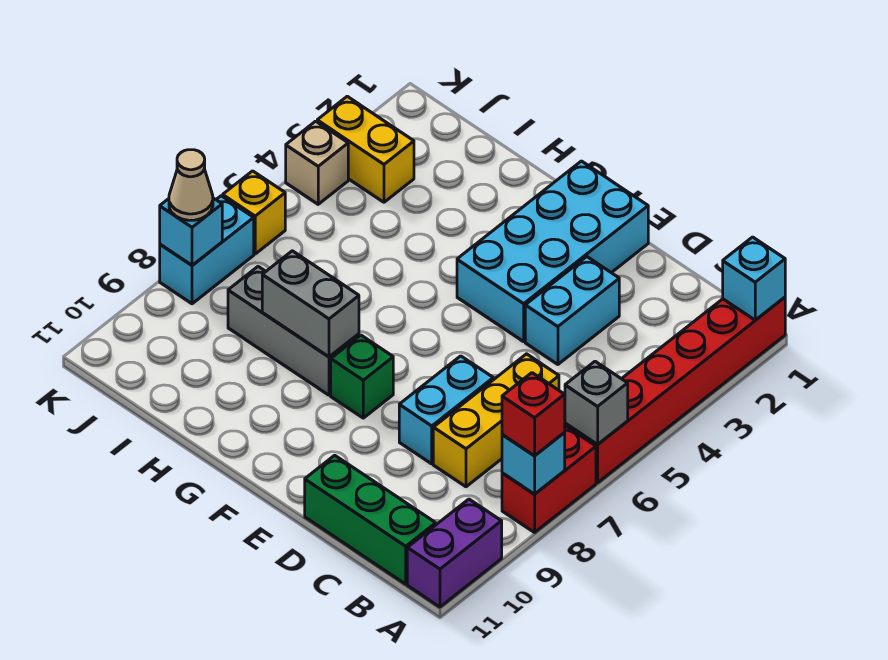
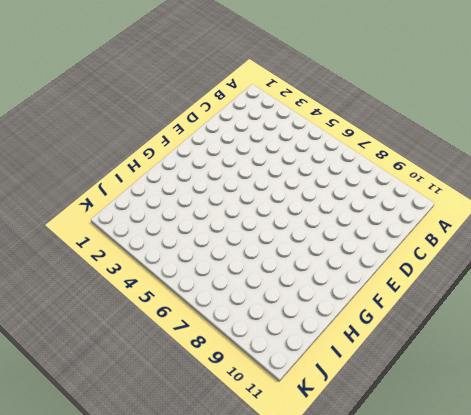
none -> red brick A1:A6 level 1
none -> red brick A7:A8 level 1
none -> purple brick A10:A11 level 1

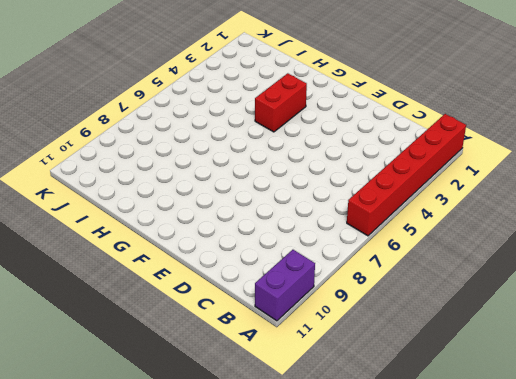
red brick G3:G4 level 1 -> red brick A7:A8 level 1
none -> green brick B11:D11 level 1
none -> yellow brick C6:C8 level 1
none -> cyan brick D3:D4 level 1

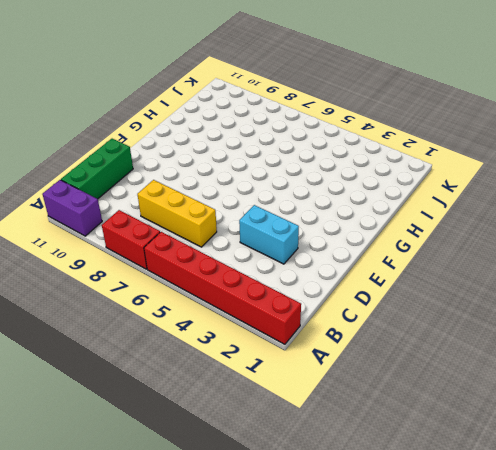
none -> cyan brick D7:D8 level 1
none -> cyan brick E1:F4 level 1
none -> green brick F8 level 1

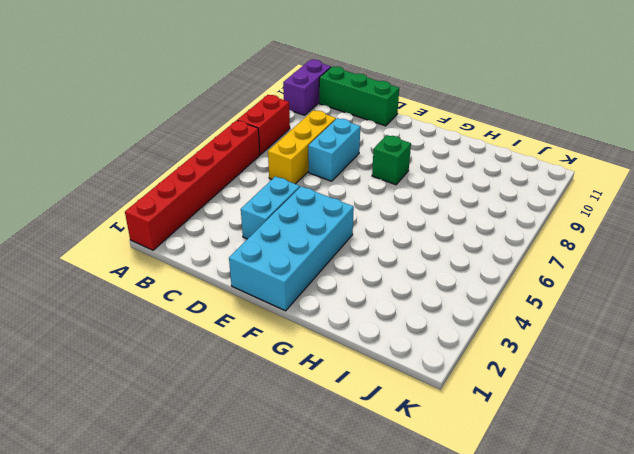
none -> grey brick G8:I8 level 1
none -> yellow brick J3:K3 level 1
none -> tan brick K4 level 1

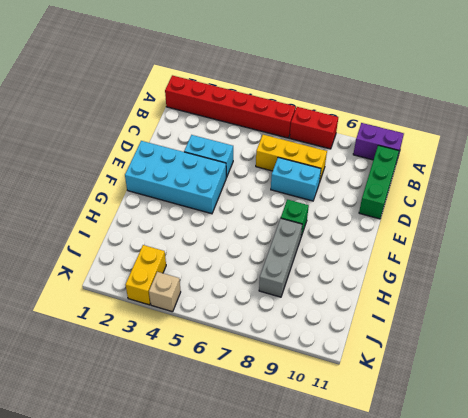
none -> yellow brick K6 level 1
none -> cyan brick K7:K8 level 1
none -> cyan brick A1 level 2

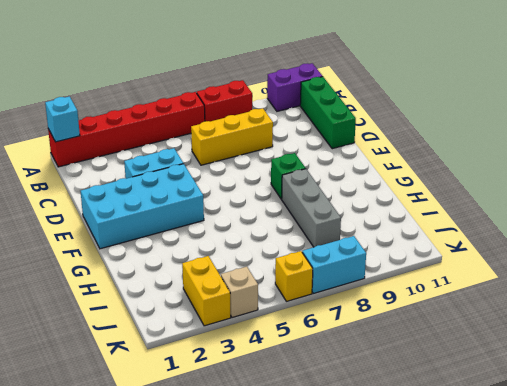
none -> cyan brick D7:D8 level 1
none -> grey brick A6 level 2
none -> cyan brick A8 level 2

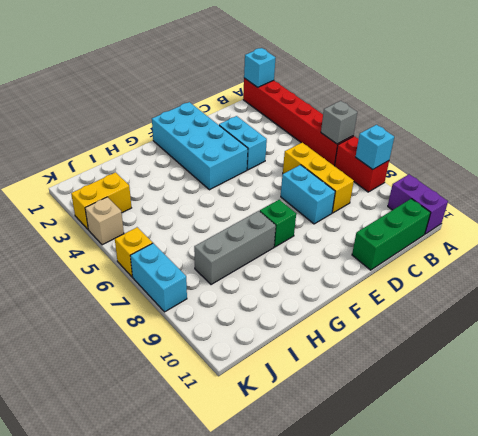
none -> grey brick G8:H8 level 2
none -> cyan brick K8 level 2
none -> red brick A8 level 3

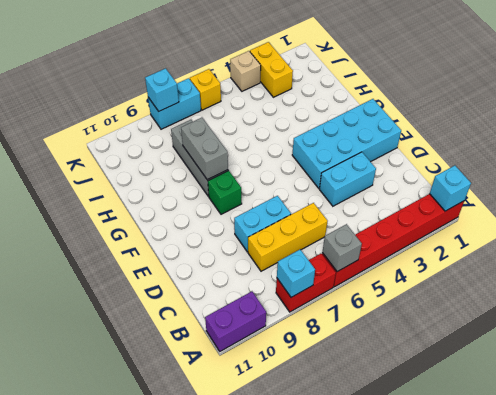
none -> green brick B11:D11 level 1
none -> red brick A8 level 3
none -> tan cone K8 level 3

